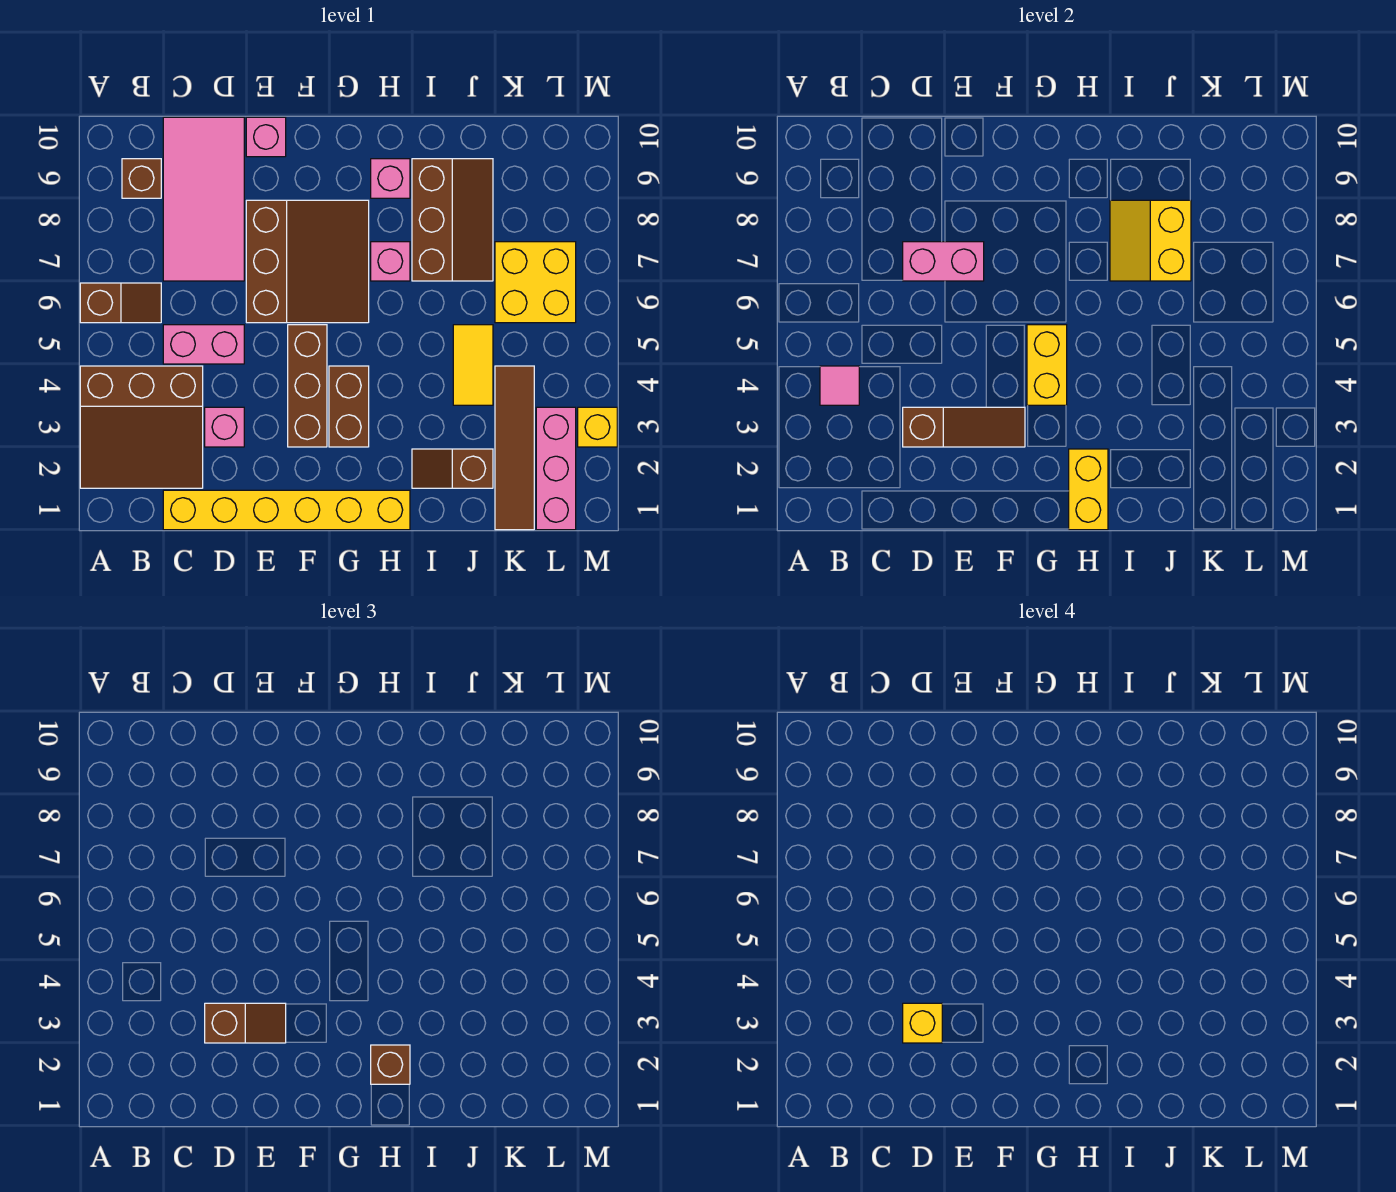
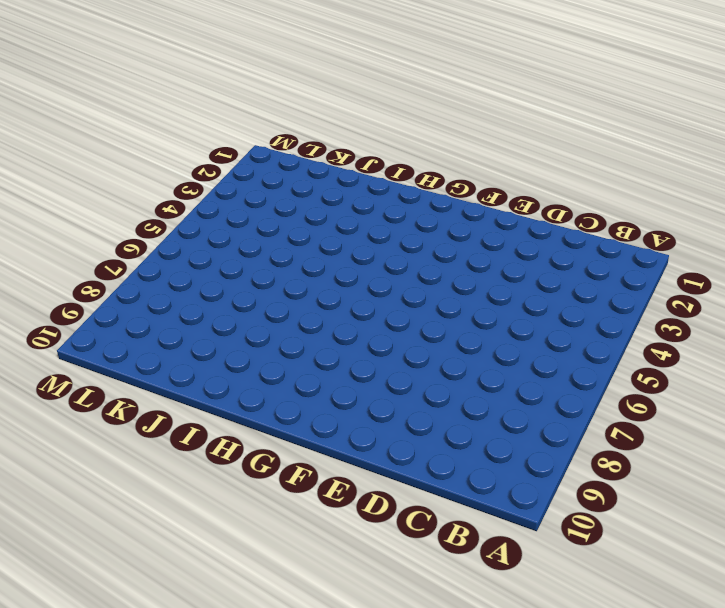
none -> brown slope A2:C4 level 1 top 4
none -> brown slope A6:B6 level 1 top A
none -> brown brick B9 level 1

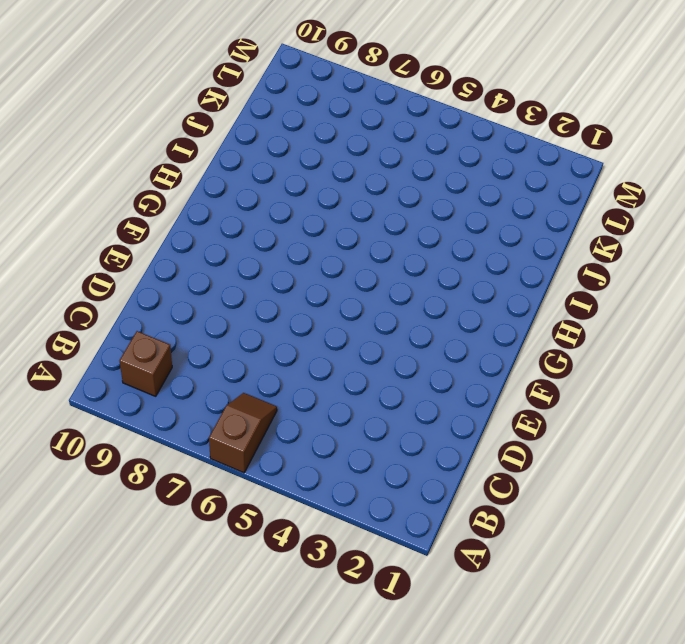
none -> brown slope A2:C4 level 1 top 4
none -> yellow brick C1:H1 level 1
none -> pink brick C5:D5 level 1

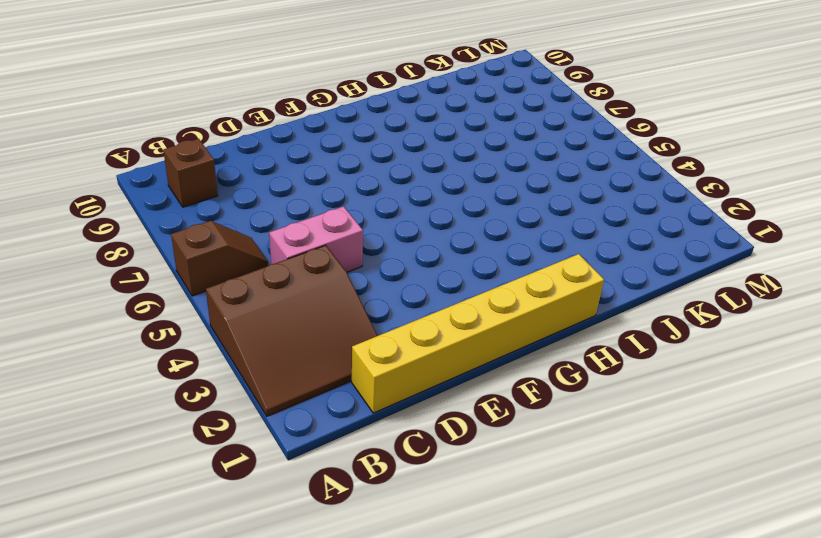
none -> pink tile C7:D10 level 1
none -> pink brick D3 level 1
none -> brown slope E6:G8 level 1 top E

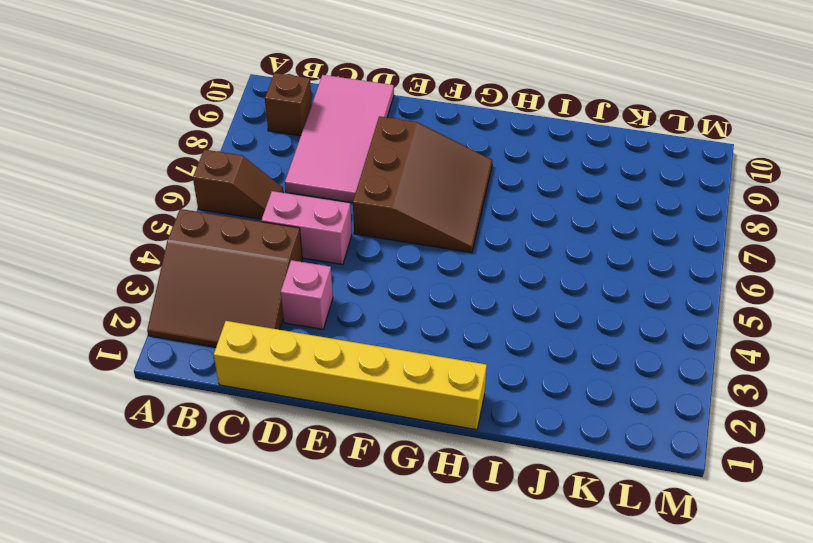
none -> pink brick E10 level 1
none -> brown brick F3:F5 level 1
none -> brown brick G3:G4 level 1

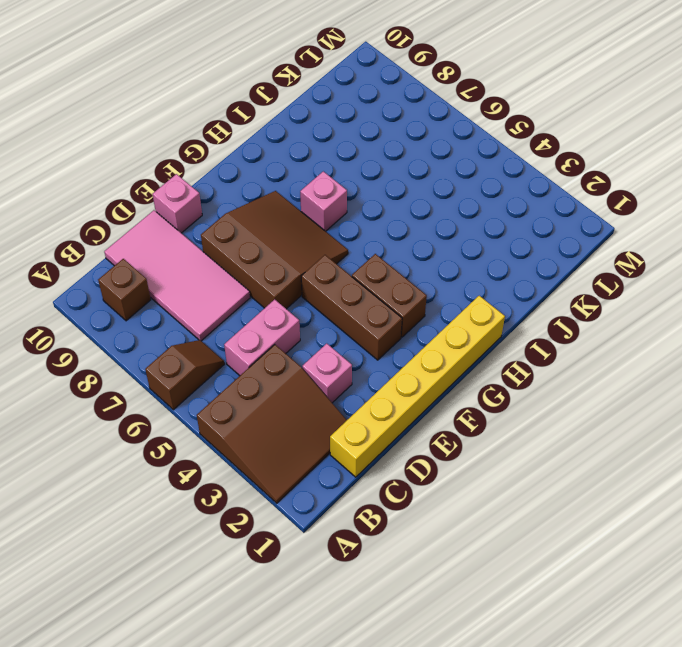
none -> pink brick H9 level 1
none -> brown slope I2:J2 level 1 top J
none -> brown slope I7:J9 level 1 top I

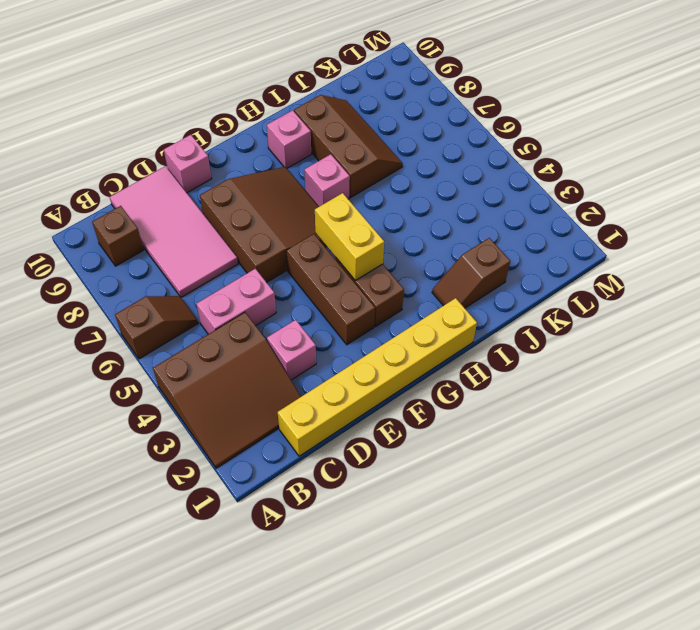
none -> yellow tile J4:J5 level 1
none -> brown tile K1:K4 level 1
none -> yellow brick K6:L7 level 1

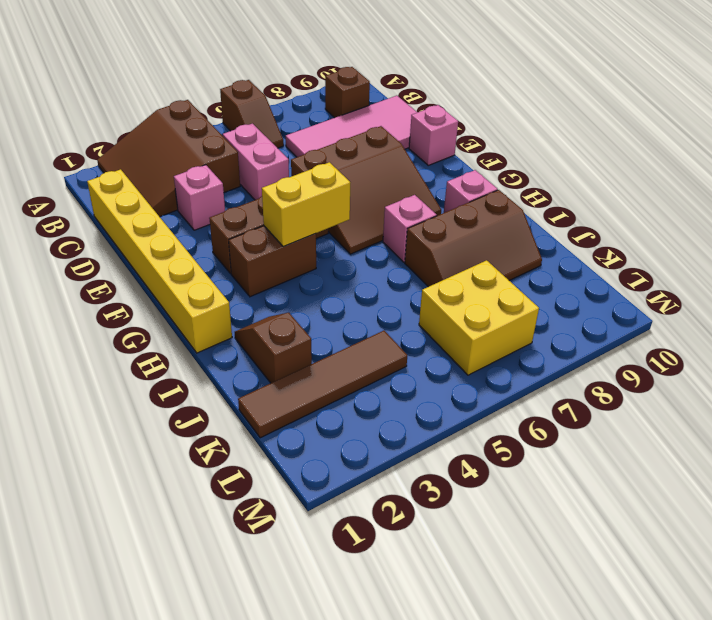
none -> yellow tile J4:J5 level 1
none -> pink brick L1:L3 level 1
none -> yellow brick M3 level 1

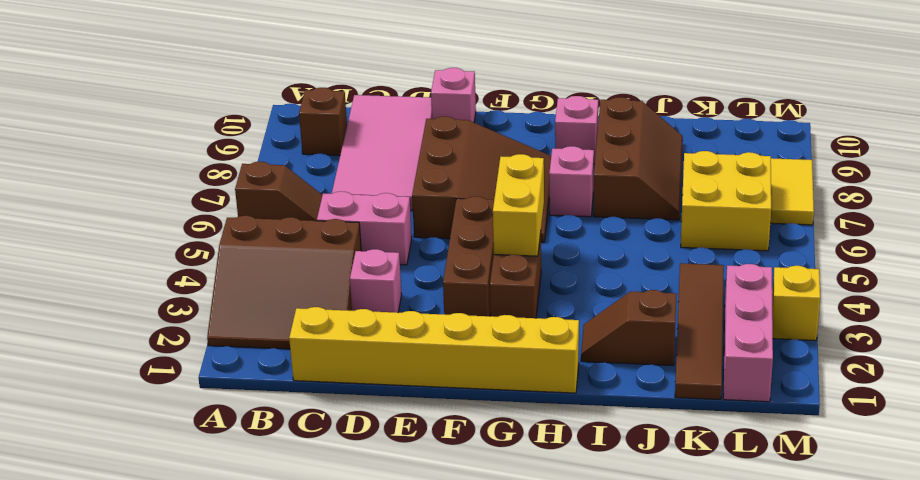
yellow tile M7:M8 level 1 -> yellow tile J4:J5 level 1
none -> pink tile B4 level 2
none -> brown slope D3:F3 level 2 top D
none -> pink brick D7:E7 level 2

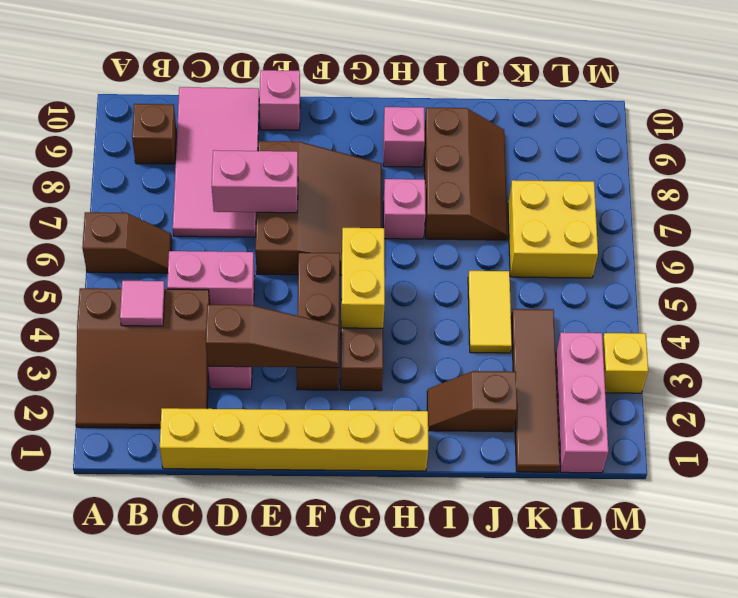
none -> yellow brick H1:H2 level 2
none -> yellow slope I7:J8 level 2 top J
none -> brown slope D3:E3 level 3 top D

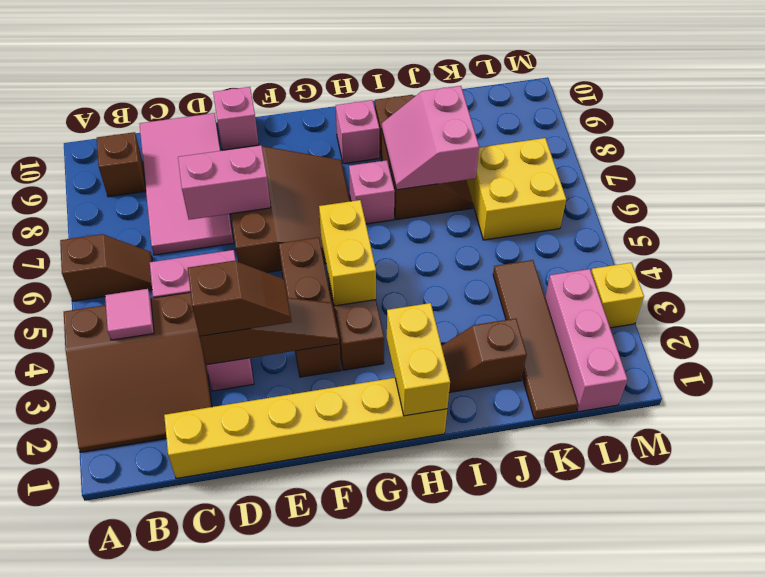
pink slope I7:J8 level 2 top J -> yellow slope I7:J8 level 2 top J
none -> yellow tile J4:J5 level 1
none -> brown brick H2 level 3
none -> yellow brick D3 level 4

